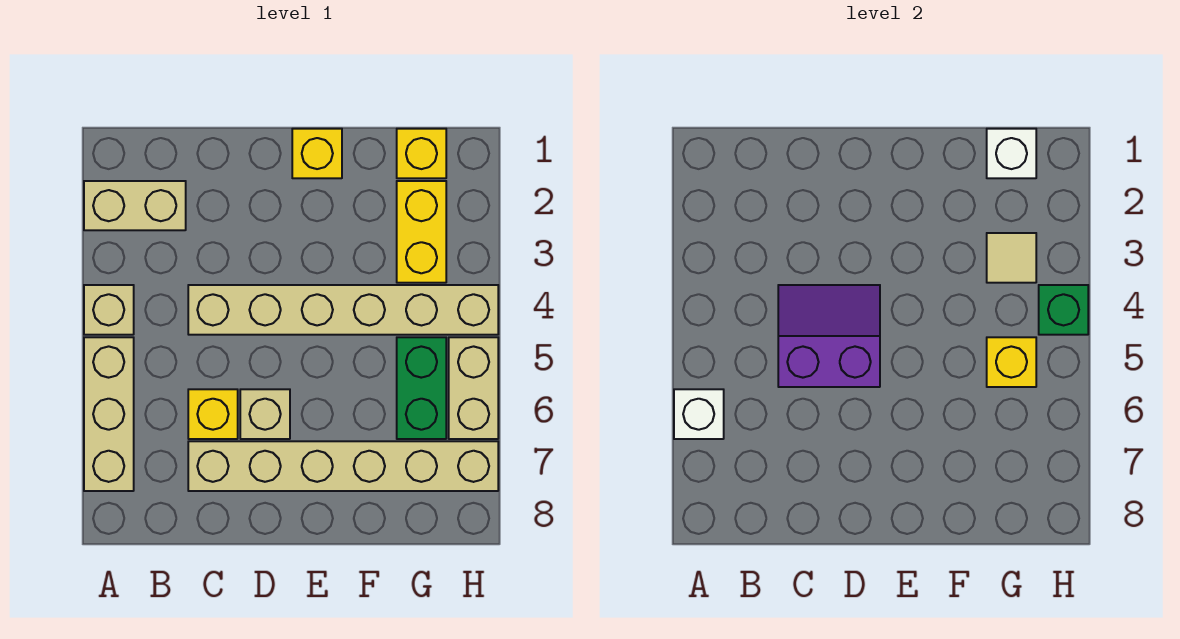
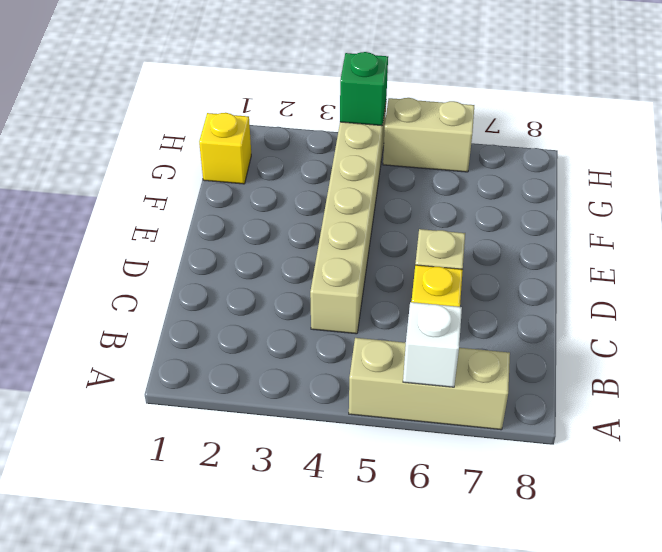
none -> tan brick A2:B2 level 1
none -> tan brick A4 level 1
none -> tan brick C7:H7 level 1

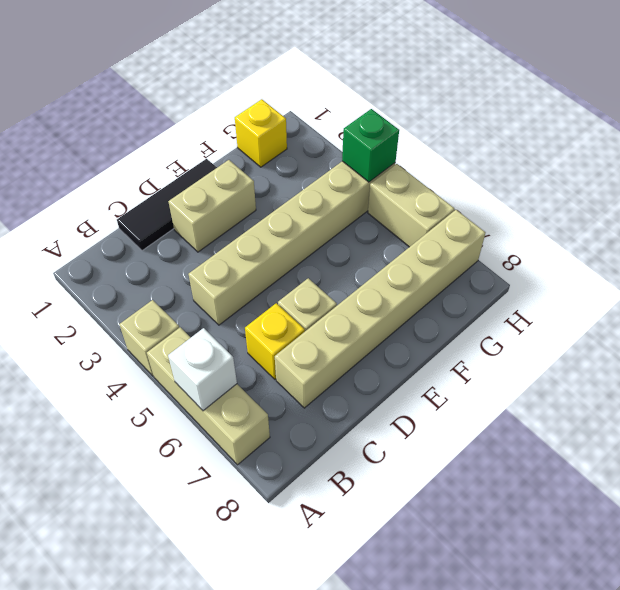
black tile C1:E1 level 1 -> yellow brick E1 level 1
tan brick D2:E2 level 1 -> tan brick A2:B2 level 1
none -> yellow brick G2:G3 level 1
none -> green brick G5:G6 level 1
none -> purple slope C4:D5 level 2 top 5

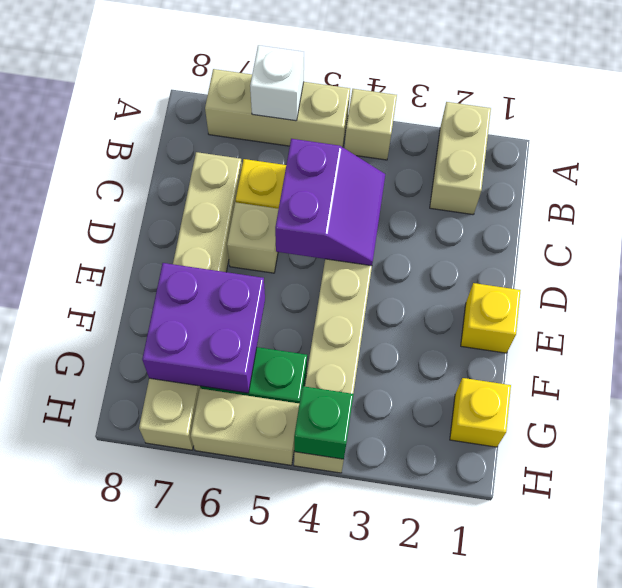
purple brick F6:G7 level 2 -> none
none -> yellow brick G2:G3 level 1
none -> white brick G1 level 2
none -> tan tile G3 level 2

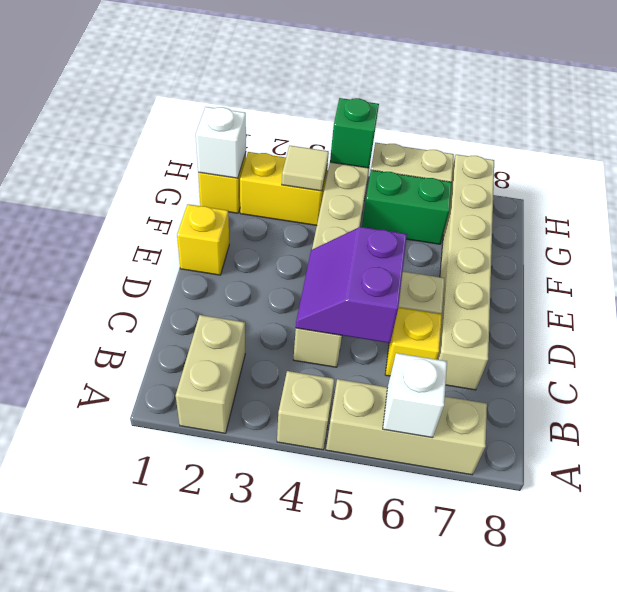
none -> yellow brick G5 level 2

